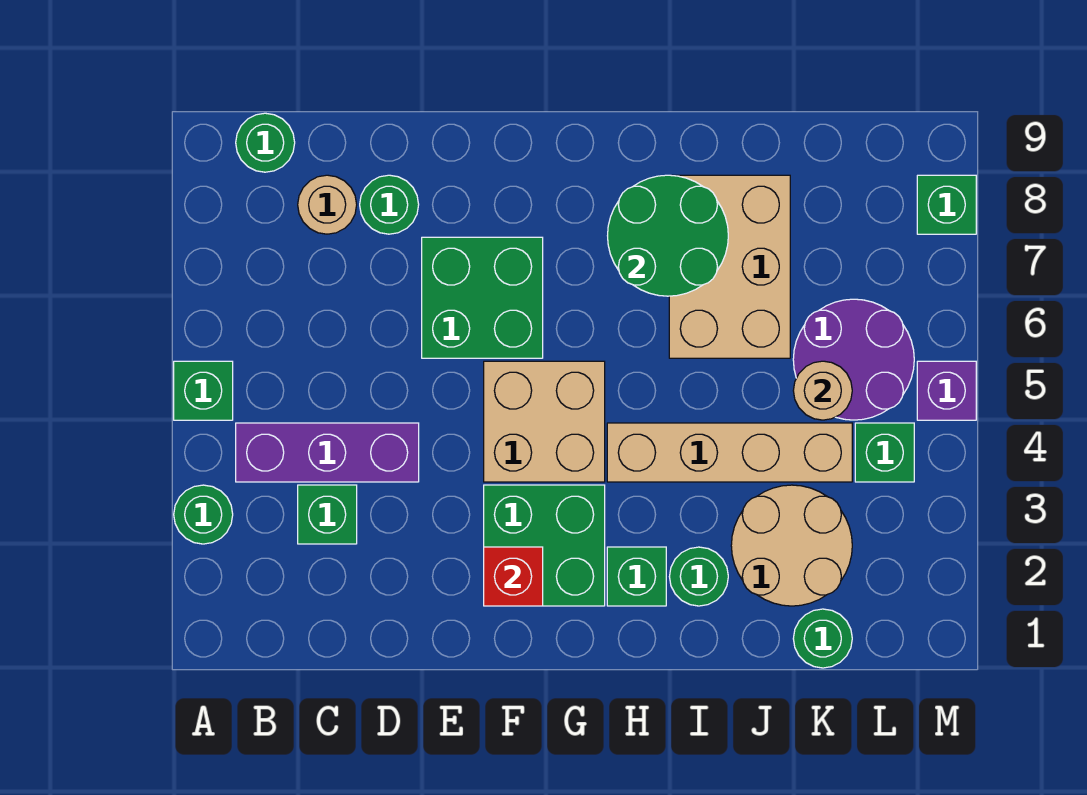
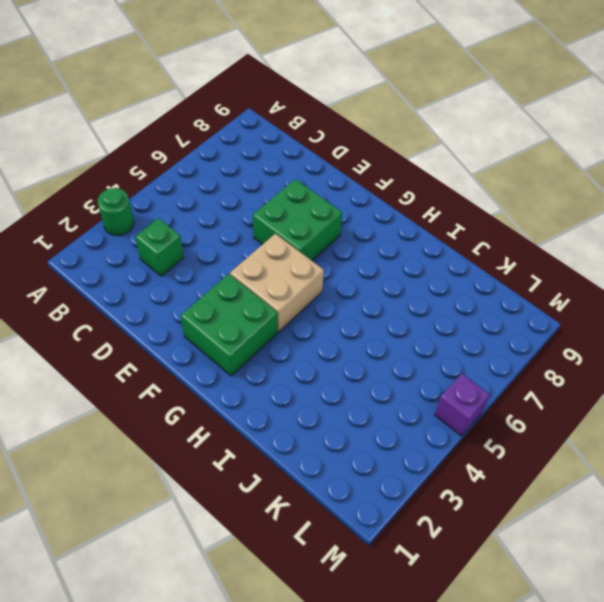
none -> green brick A5 level 1
none -> purple brick B4:D4 level 1
none -> green round brick B9 level 1

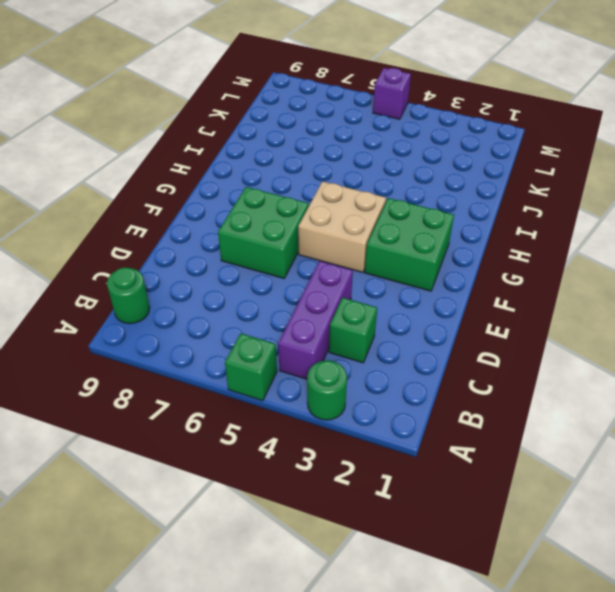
none -> tan round brick C8 level 1
none -> green round brick D8 level 1
none -> green brick H2 level 1

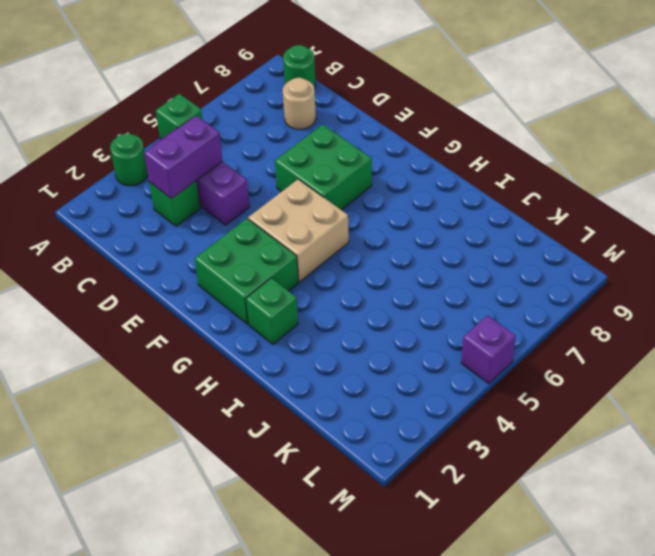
purple brick C3:C4 level 2 -> none
none -> green round brick D8 level 1
none -> tan brick H4:K4 level 1
none -> green round brick I2 level 1

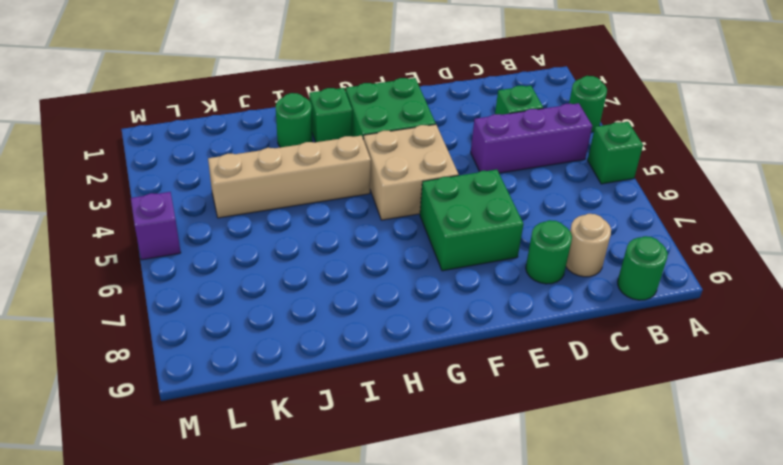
none -> tan brick I6:J8 level 1
none -> tan round brick J2:K3 level 1
none -> green round brick K1 level 1

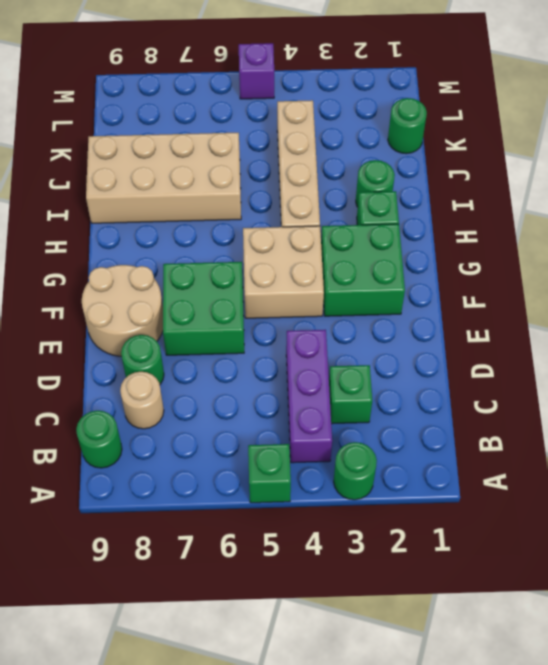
tan round brick E8:F9 level 1 -> tan round brick J2:K3 level 1
tan brick I6:J9 level 1 -> tan brick I6:J8 level 1
none -> purple round brick K5:L6 level 1
none -> green brick L4 level 1
none -> green brick M8 level 1

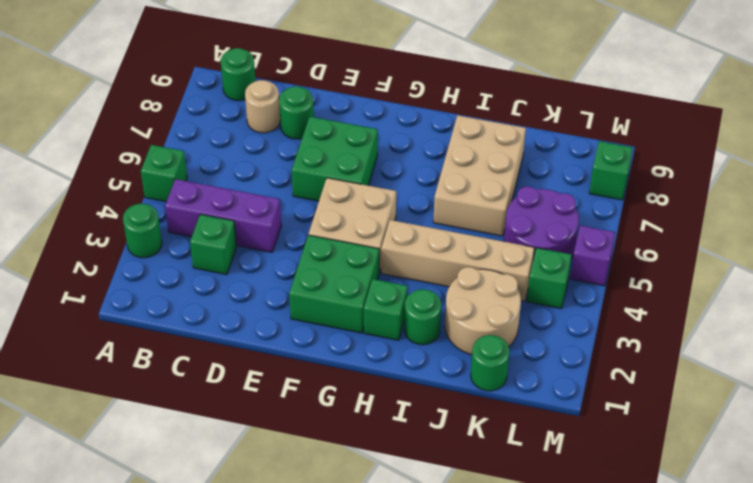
none -> red brick F2 level 2
none -> green round brick H7:I8 level 2
none -> tan round brick K5 level 2

